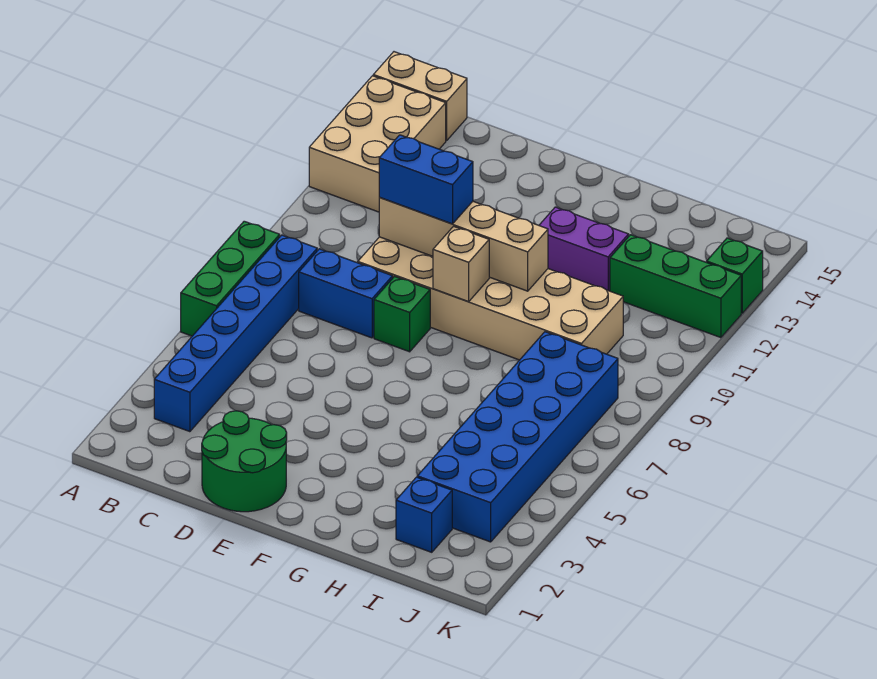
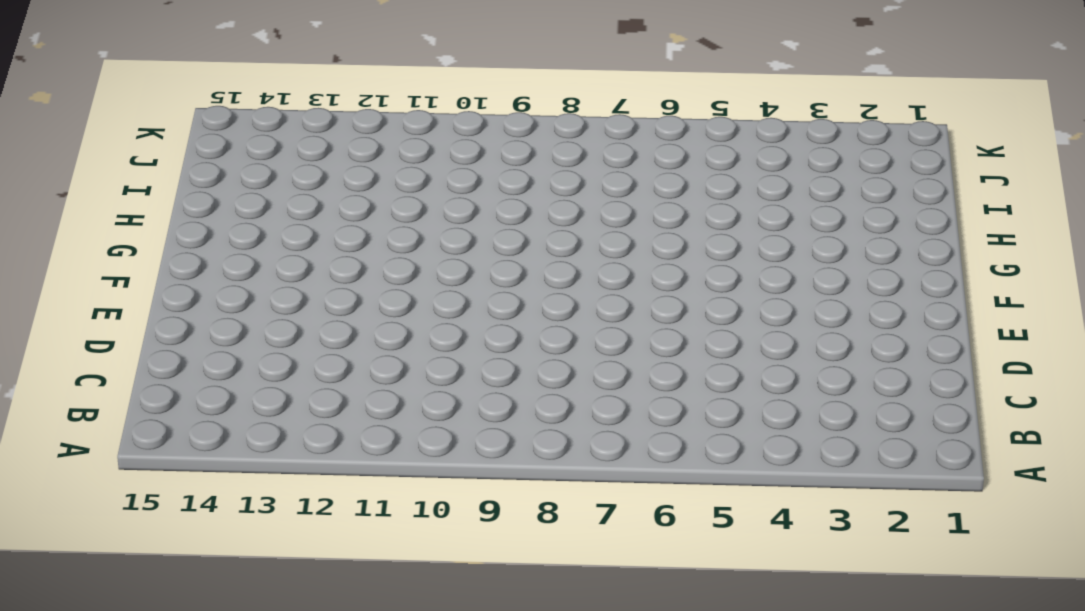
none -> green brick A6:A8 level 1
none -> tan brick A12:B14 level 1
none -> tan brick A15:B15 level 1

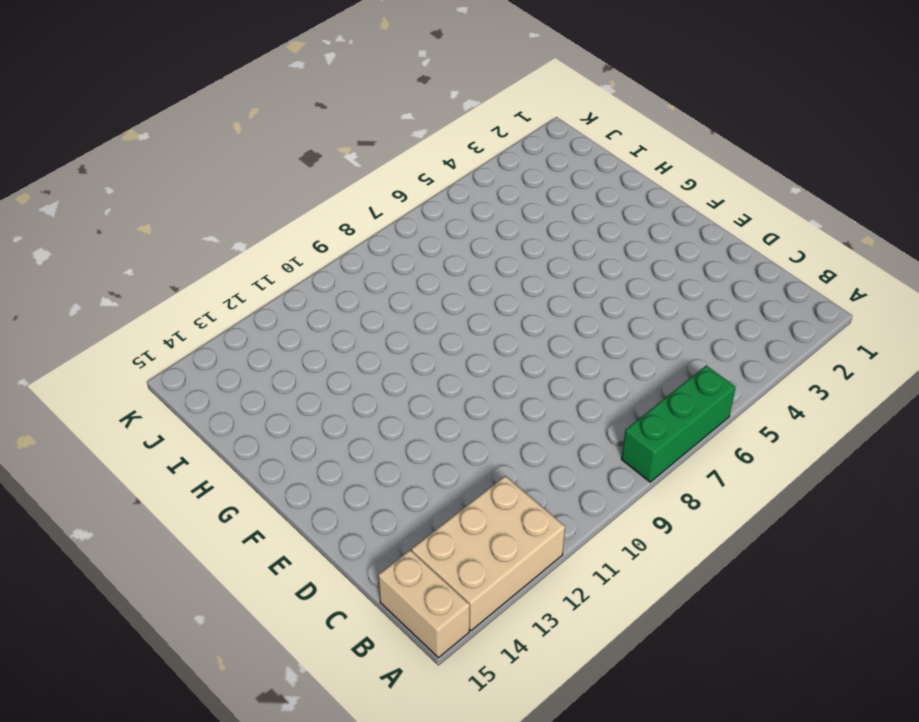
none -> blue brick B3:B8 level 1
none -> blue brick C8:D8 level 1
none -> green round brick D1:E2 level 1

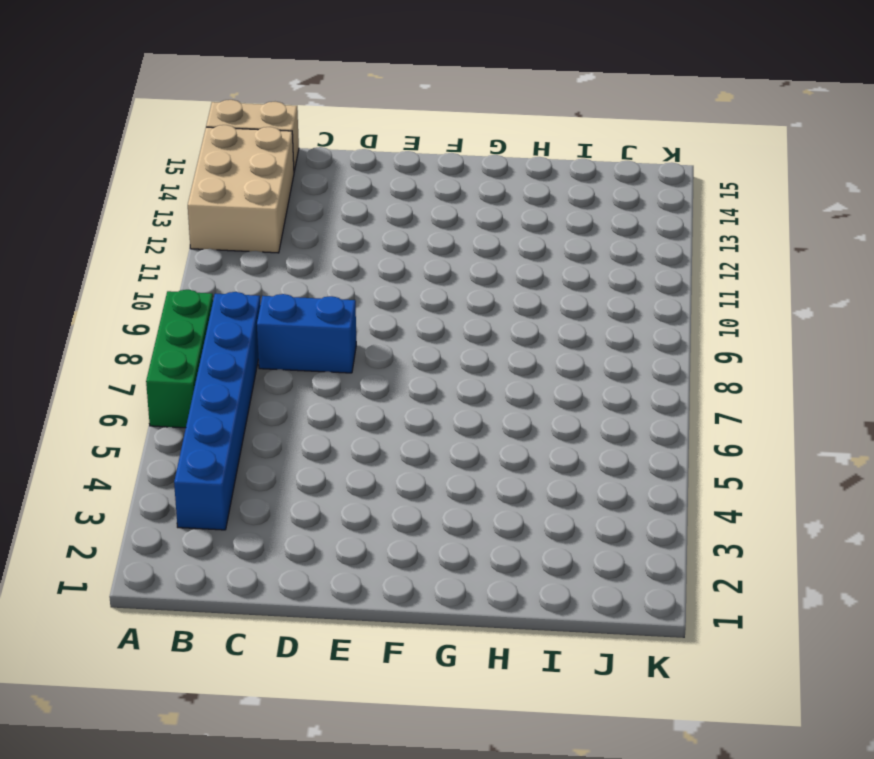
none -> green round brick D1:E2 level 1
none -> tan brick D9:I10 level 1
none -> green brick E8 level 1

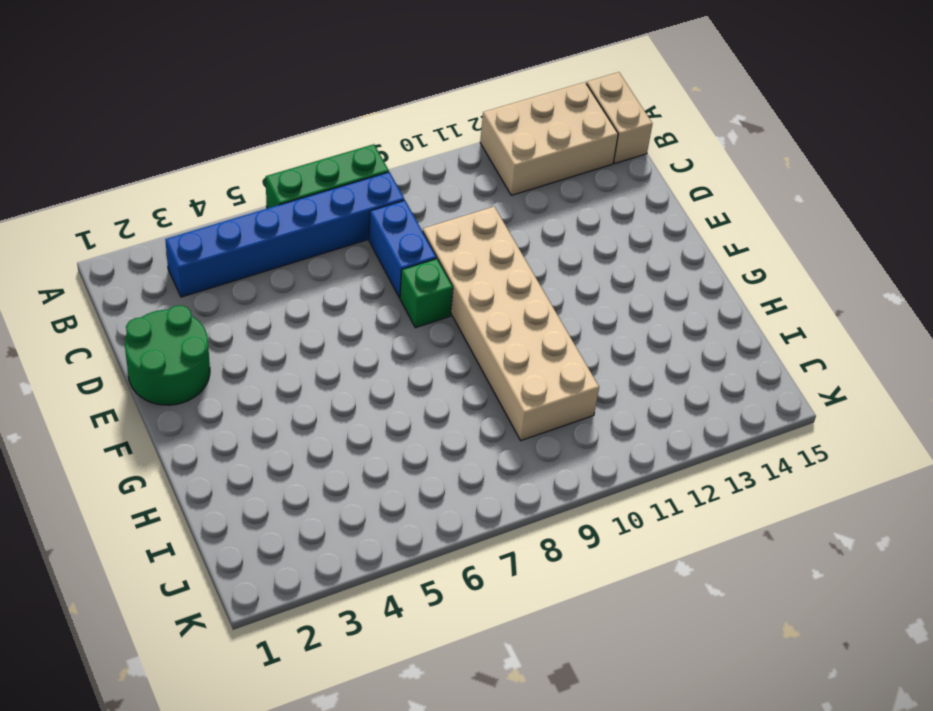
none -> purple brick G12:H12 level 1
none -> blue brick I2 level 1
none -> blue brick I3:J8 level 1

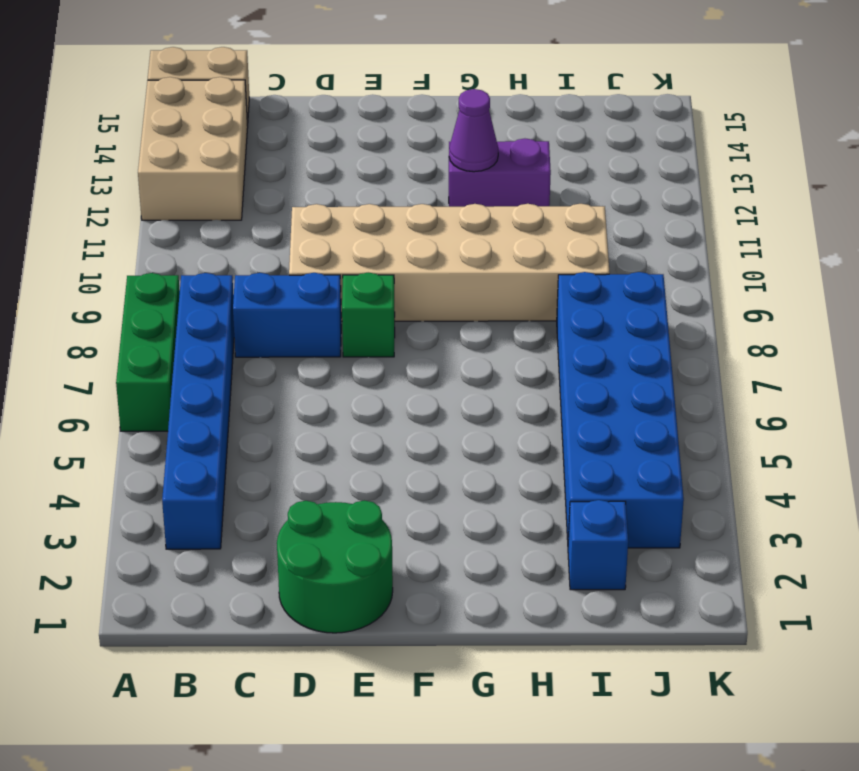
purple cone G12 level 2 -> none
none -> green brick I12:K12 level 1
none -> green brick K13 level 1
none -> tan brick D10:G10 level 2

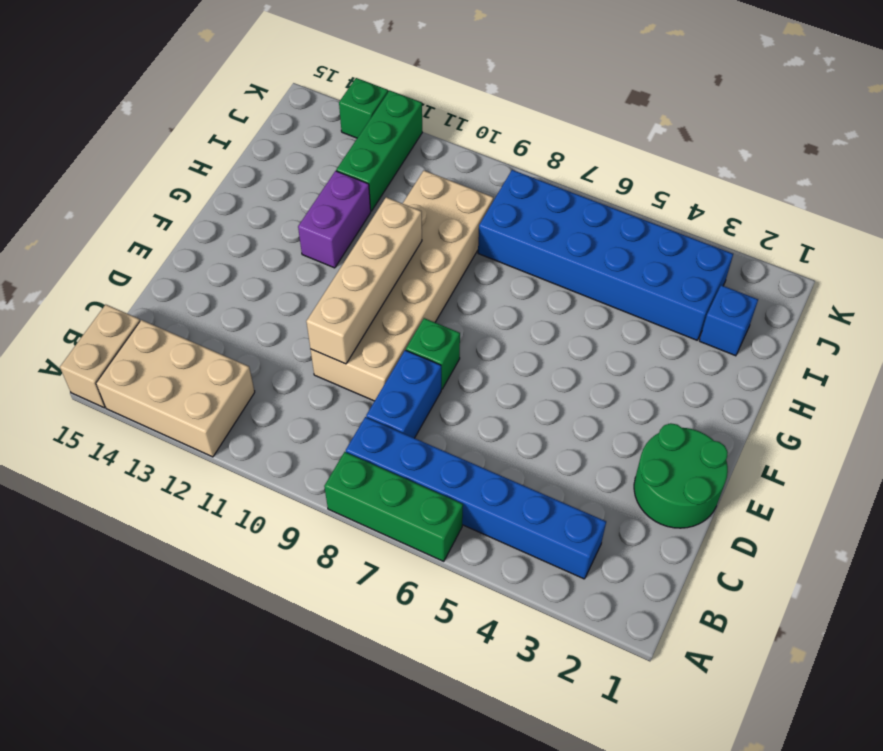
none -> tan brick F9 level 2
none -> blue brick D10:E10 level 3

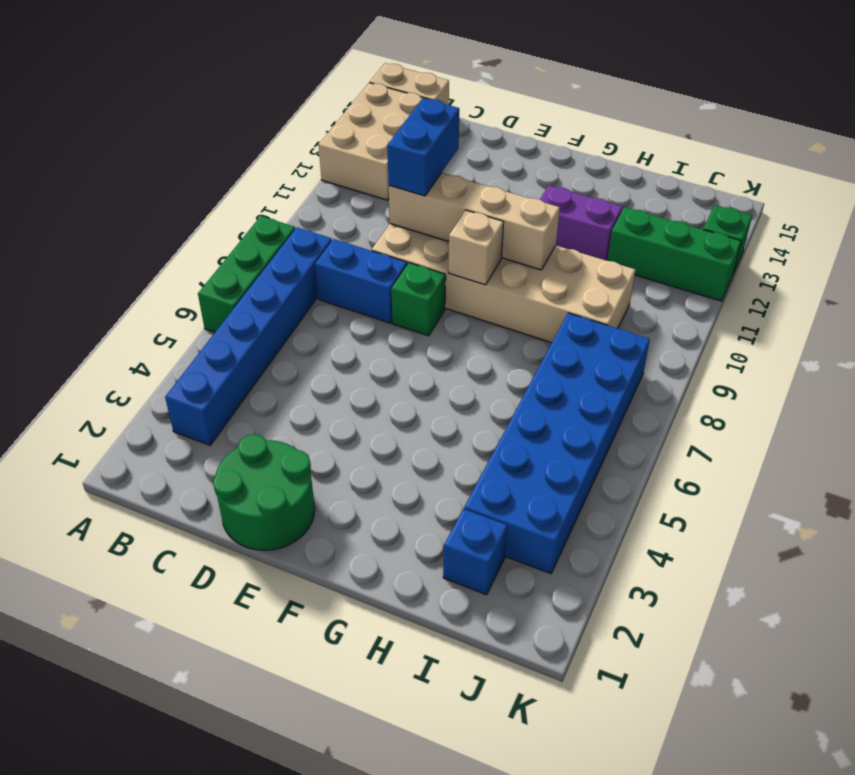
blue brick D10:D11 level 3 -> blue brick D10:E10 level 3

